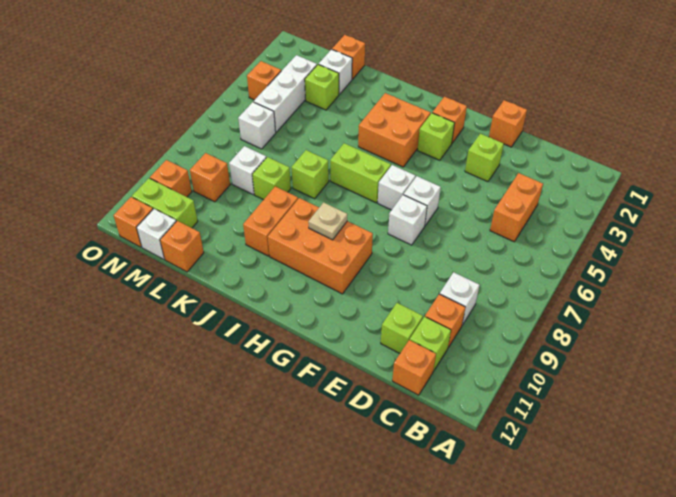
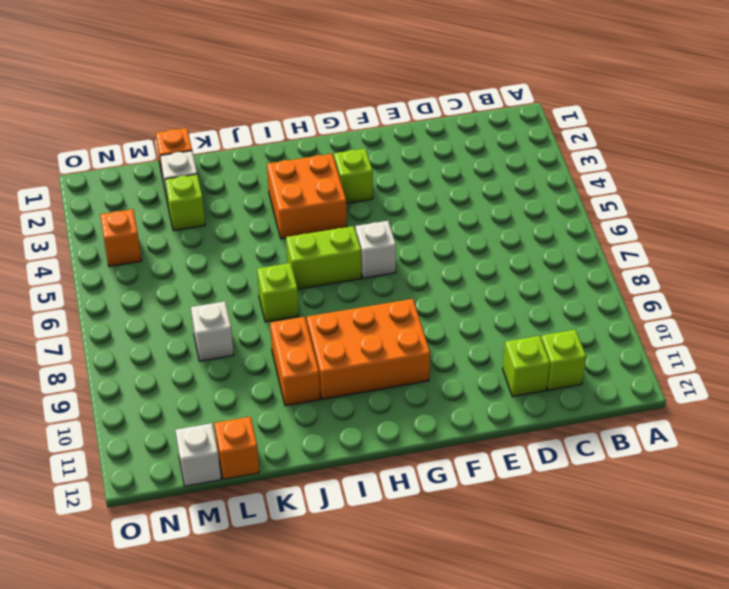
none -> orange brick C4:C5 level 1
none -> white brick C9 level 1
none -> orange brick C10 level 1
none -> orange brick C12 level 1

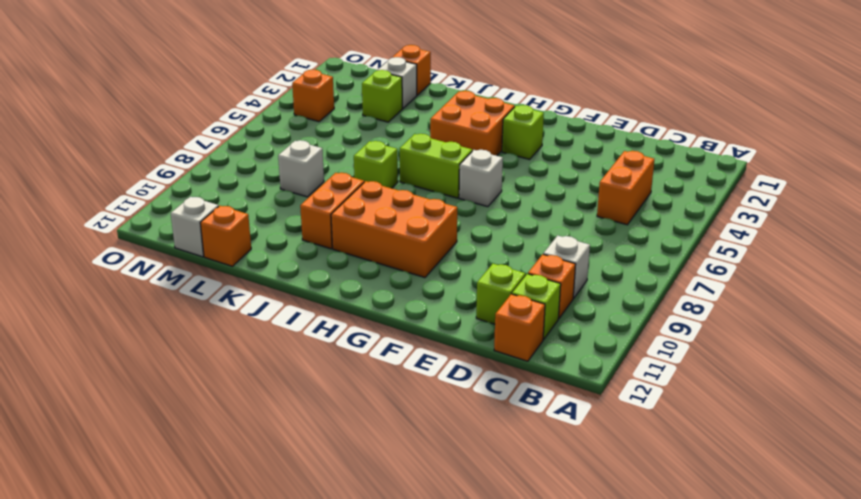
none -> orange brick E1 level 1
none -> lime brick E3 level 1
none -> white brick F6 level 1
none -> white brick F7 level 1

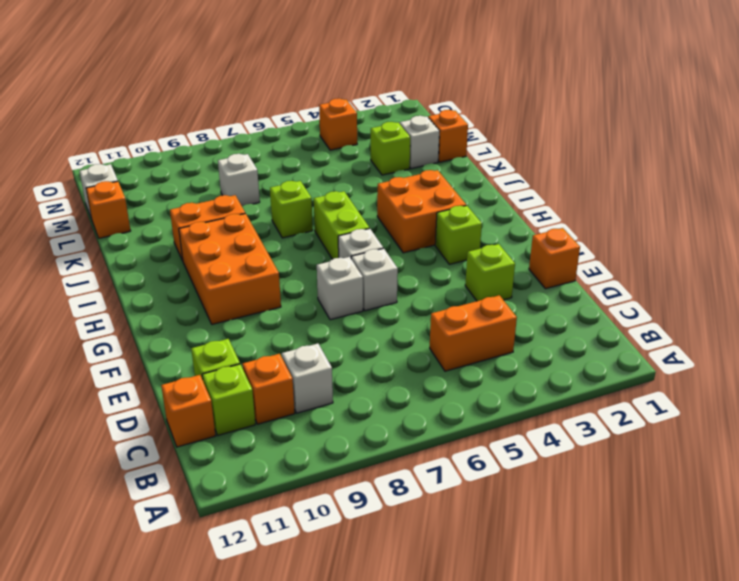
none -> orange brick G2 level 1
none -> lime brick K8 level 1
none -> white brick M3:M5 level 1
none -> white brick M6 level 1

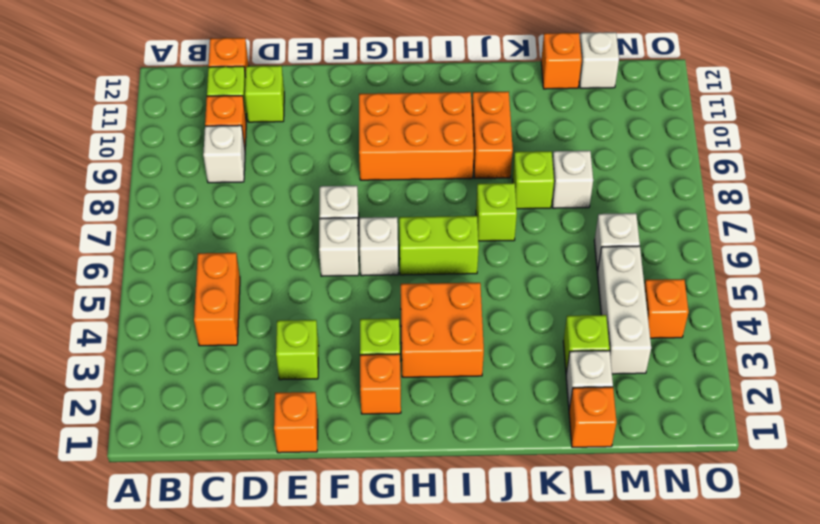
none -> orange brick M9 level 1
none -> lime brick M11:N11 level 1
none -> orange brick N10 level 1
none -> orange brick N12 level 1

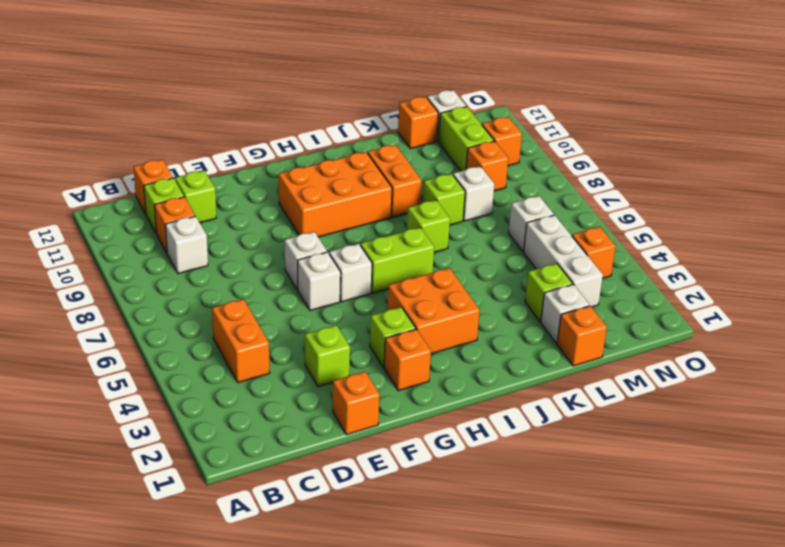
lime brick M10:M11 level 1 -> lime brick M11:N11 level 1
none -> orange brick N12 level 1
none -> tan plate H9 level 2

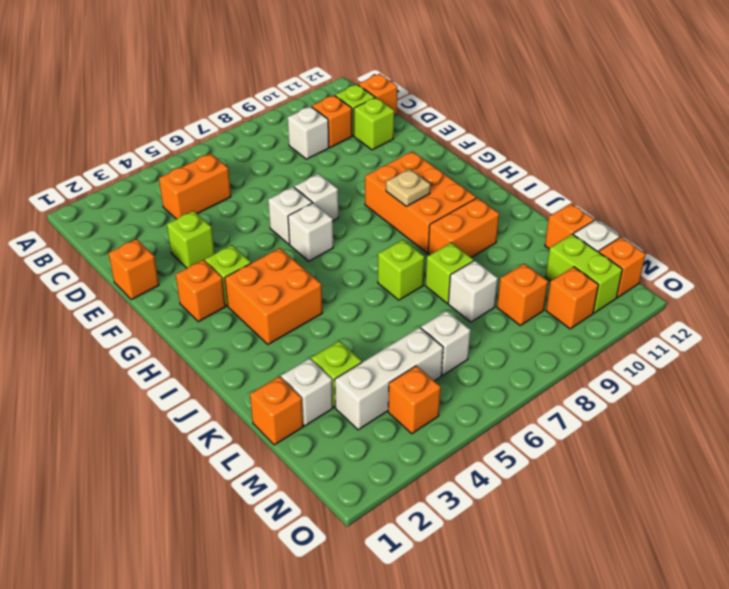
none -> lime brick H6:I6 level 1

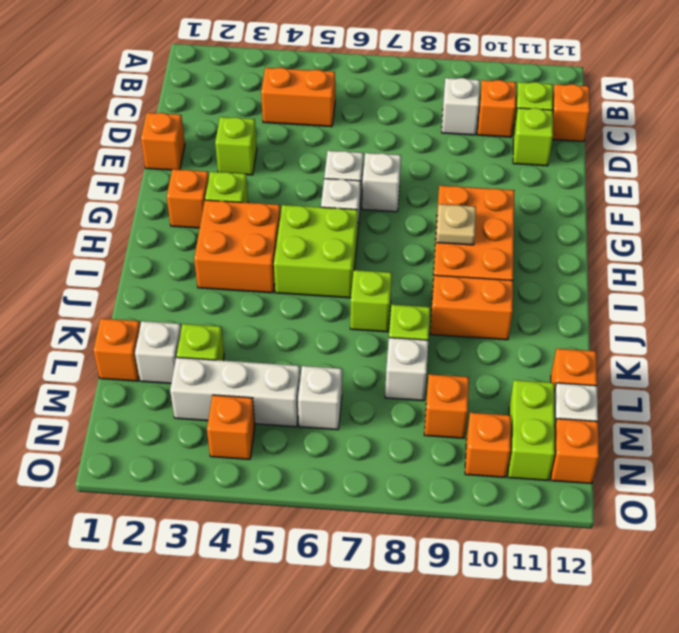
lime brick H5:I6 level 1 -> lime brick H6:I6 level 1

